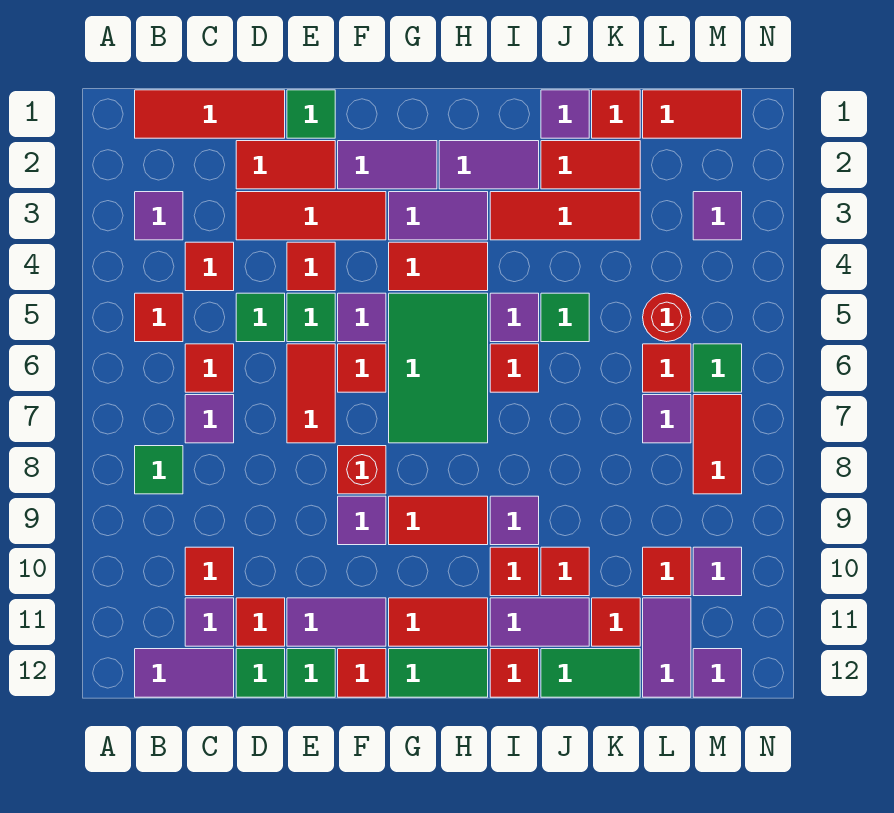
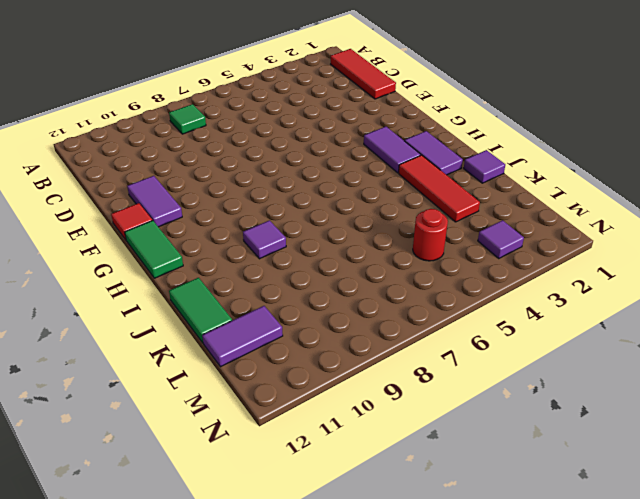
none -> purple tile B3 level 1
none -> red tile B5 level 1
none -> purple tile B12:C12 level 1
none -> red tile C4 level 1

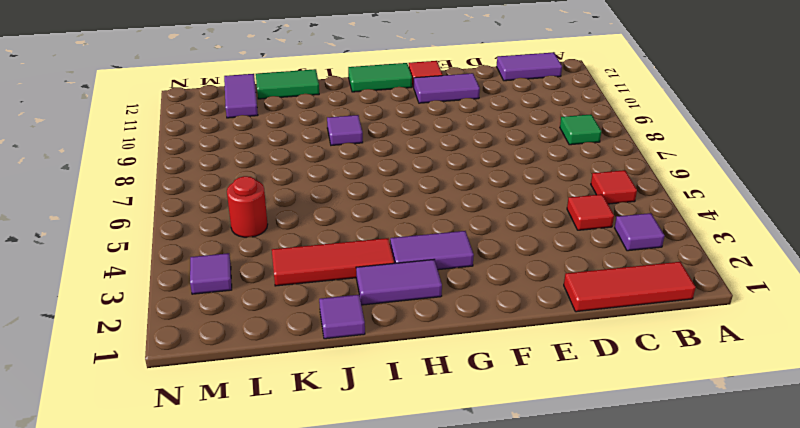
none -> red tile C6 level 1
none -> purple tile C7 level 1
none -> red tile C10 level 1
none -> purple tile C11 level 1

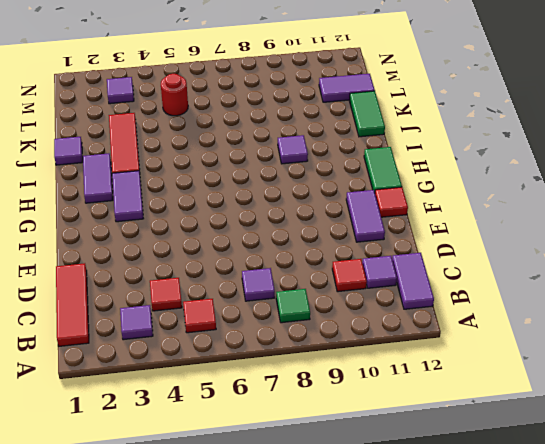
none -> red tile C6 level 1
none -> red tile D2:E2 level 1
none -> red tile D3:F3 level 1
none -> green tile D5 level 1

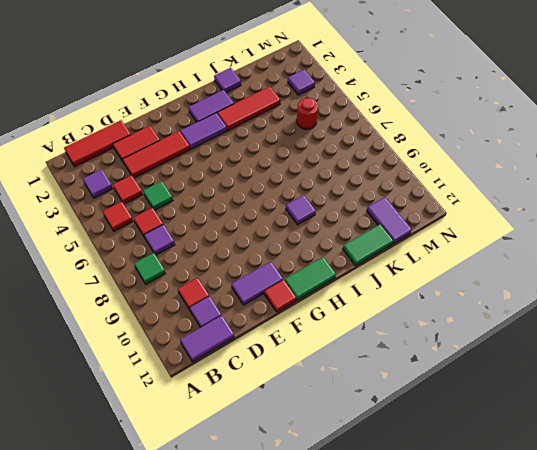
none -> red tile D11 level 1
none -> green tile D12 level 1
none -> green tile E1 level 1
none -> red tile E4 level 1

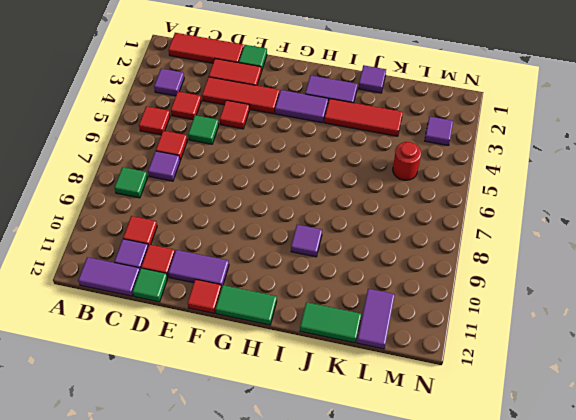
none -> green tile E5 level 1
none -> red tile E6:E7 level 1
none -> green tile E12 level 1
none -> purple tile F2:G2 level 1

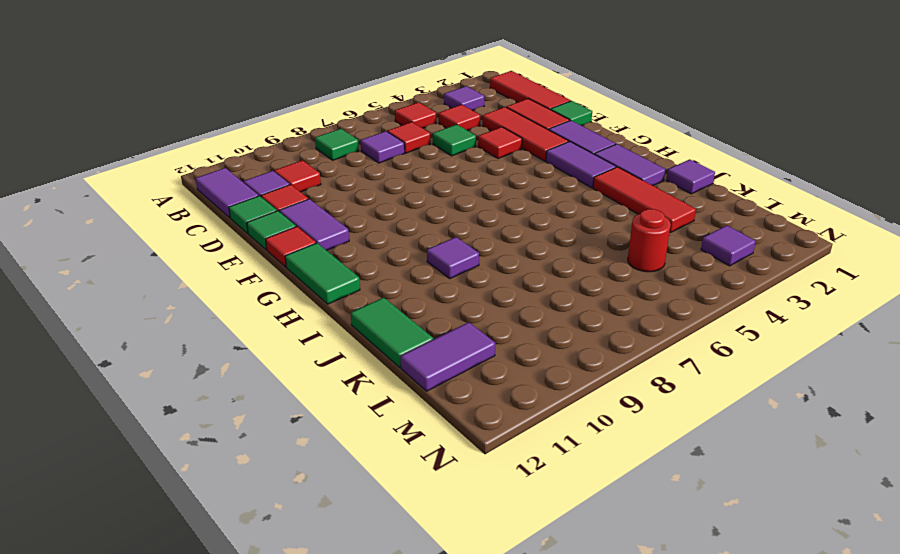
none -> green tile E5 level 1
none -> red tile E6:E7 level 1
none -> purple tile F5 level 1
none -> red tile F6 level 1

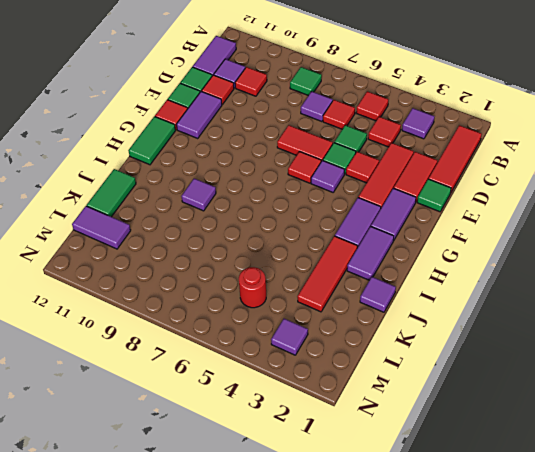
none -> red brick F8 level 1
none -> purple tile F9 level 1
none -> red tile G4:H4 level 1
none -> green tile G5:H7 level 1

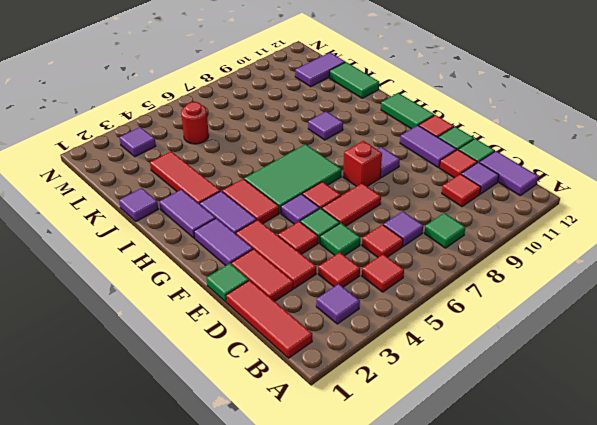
none -> red tile G9:H9 level 1
none -> red tile G11:H11 level 1
none -> purple tile I5 level 1
none -> red tile I6 level 1

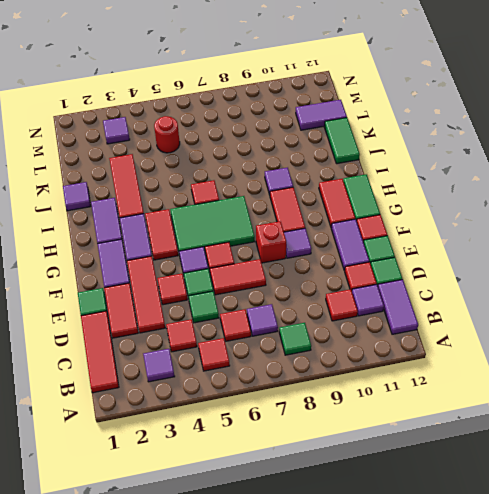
none -> purple tile I5 level 1
none -> red tile I10 level 1
none -> purple tile I11:J11 level 1
none -> red tile I12 level 1

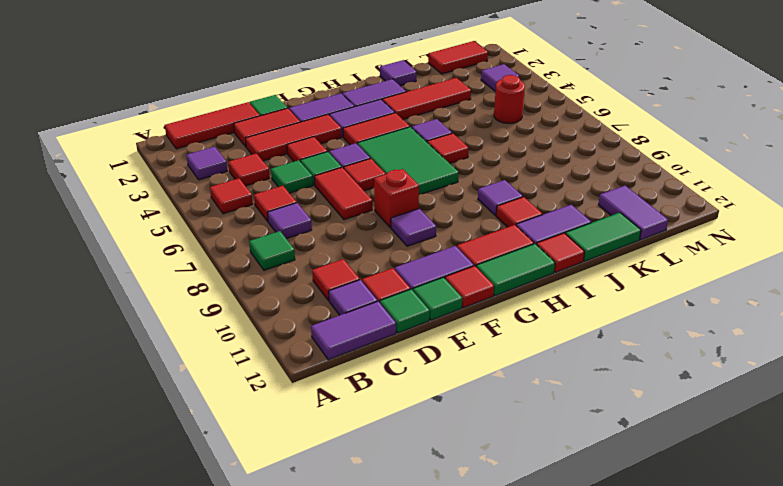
none -> red tile G9:H9 level 1
none -> red tile J2:K2 level 1
none -> green tile J5 level 1
none -> red tile J10 level 1

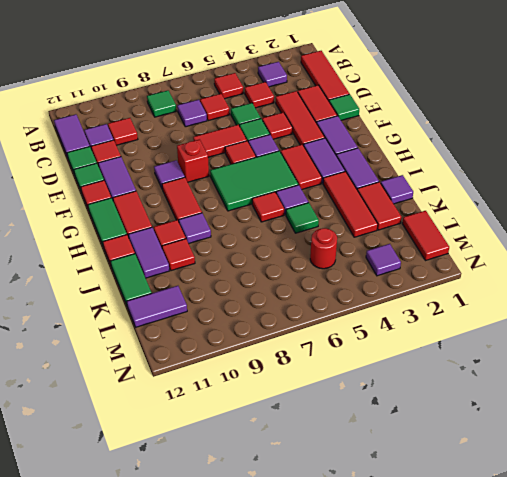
none -> red tile K1 level 1
none -> red tile K11 level 1
none -> red tile L6 level 1
none -> purple tile L7 level 1

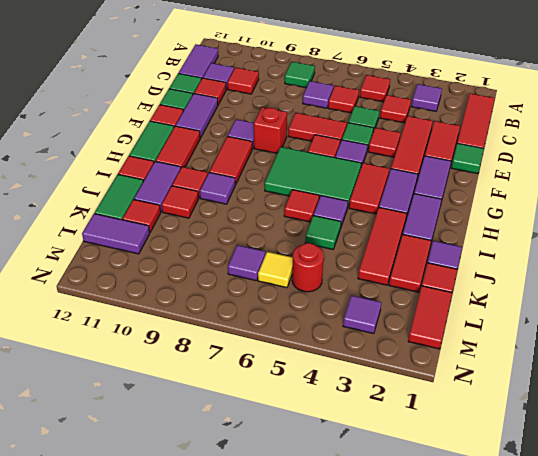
yellow tile L6 level 1 -> red tile L6 level 1
none -> red tile L10 level 1
none -> green tile M6 level 1
none -> red tile M7:M8 level 1
none -> purple tile M10 level 1

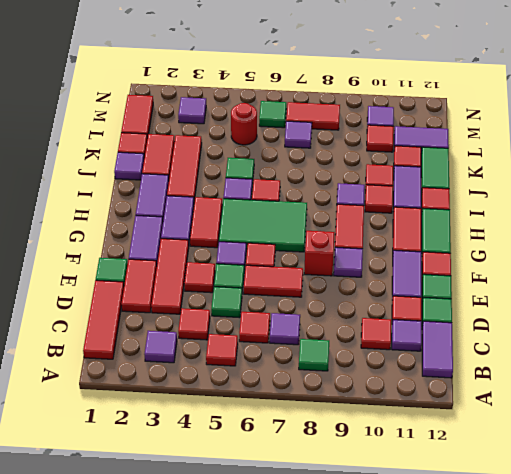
none -> red tile L6 level 1
none -> purple tile M12 level 1

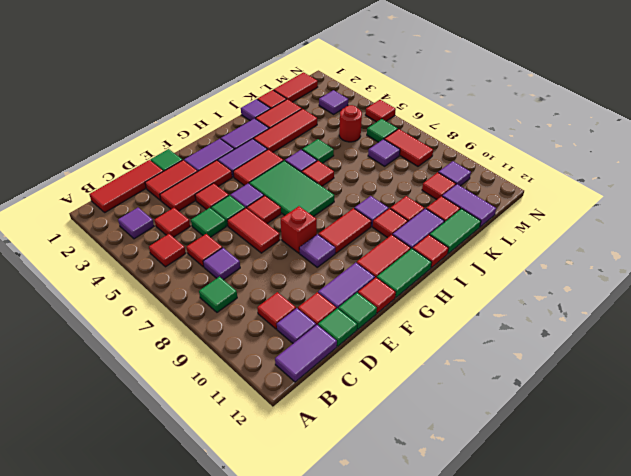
red tile N5 level 1 -> red tile L6 level 1
none -> purple tile M12 level 1

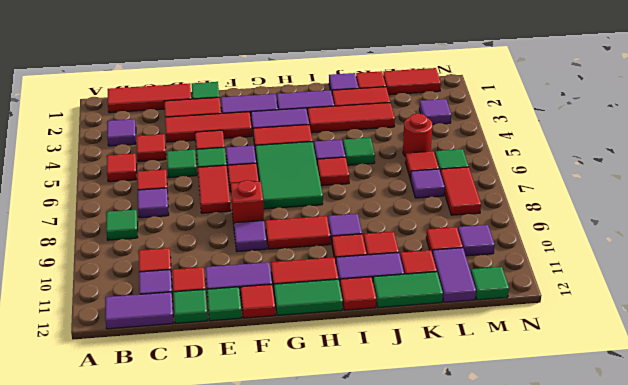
green tile M12 level 1 -> purple tile M12 level 1

